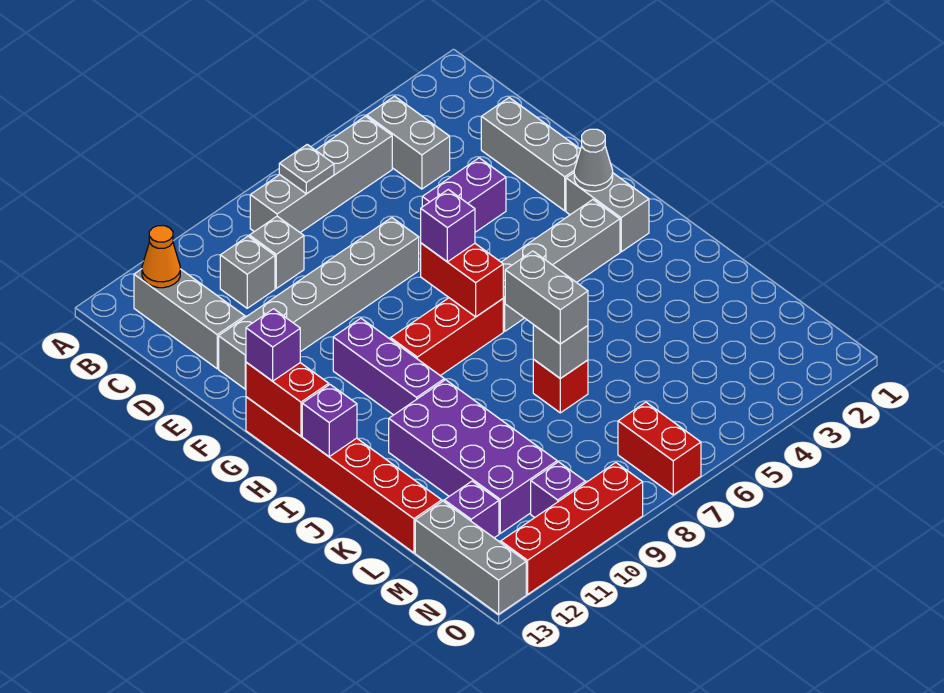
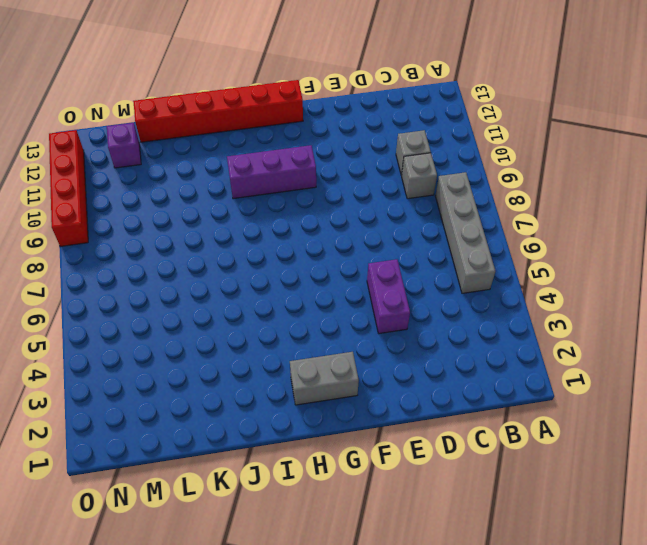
none -> grey brick B4:C4 level 1
none -> grey brick B12:D12 level 1
none -> grey brick D2:F2 level 1
none -> grey brick E7:E12 level 1

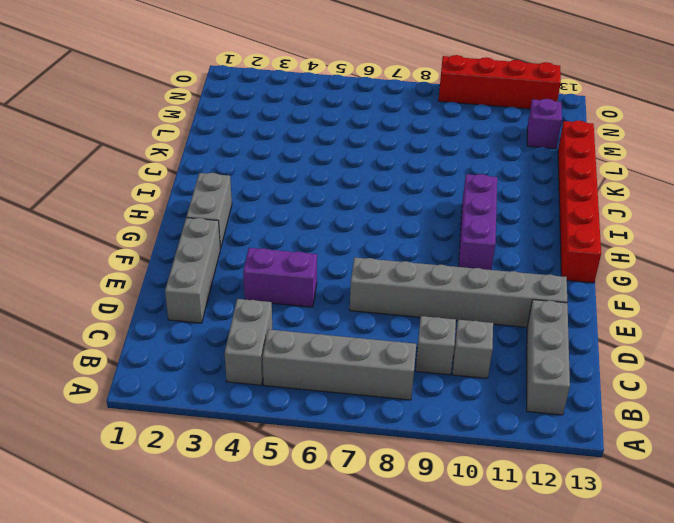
none -> grey brick H3:H6 level 1
none -> red brick H7:H9 level 1
none -> purple brick J10:M11 level 1
none -> red brick K7 level 1

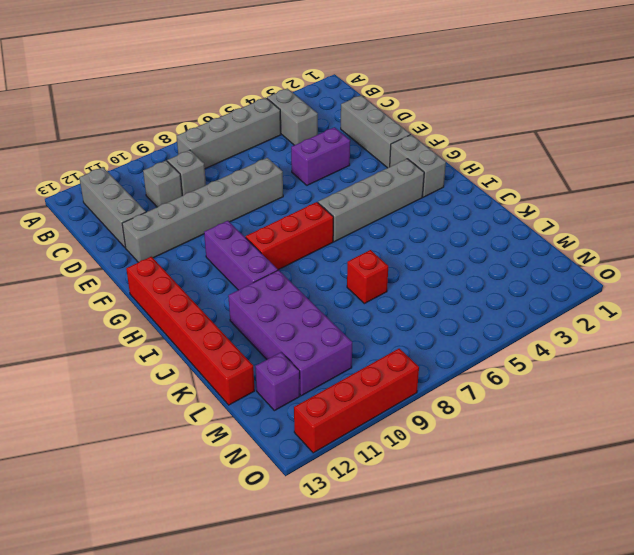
none -> grey brick M13:O13 level 1
none -> red brick N7:O7 level 1
none -> purple brick N10 level 1
none -> grey plate B7 level 2

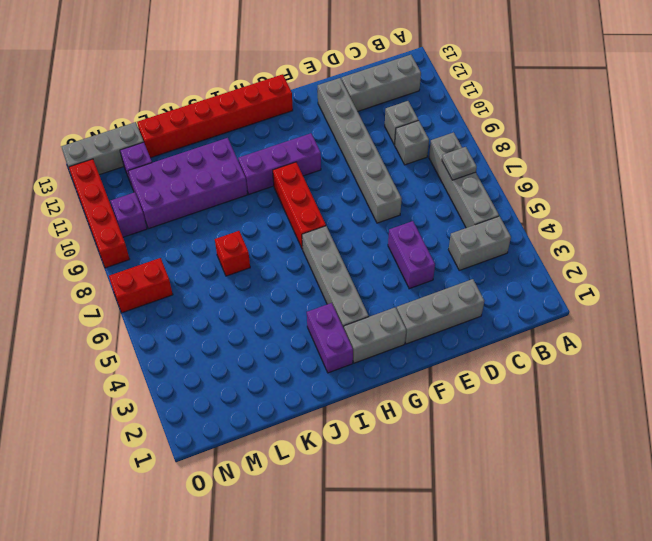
purple brick I2:I3 level 1 -> none
none -> orange cone B12 level 2
none -> grey cone G2 level 2
none -> red brick G7:H7 level 2
none -> red brick G13:H13 level 2

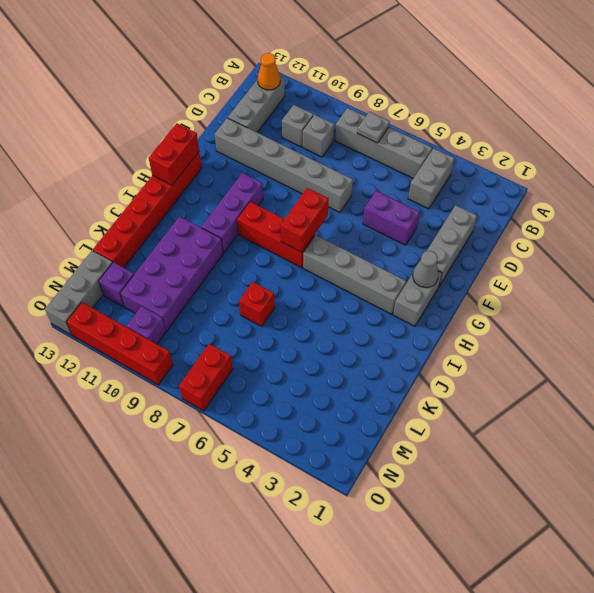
none -> purple brick I13 level 2
none -> grey brick K7 level 2
none -> purple brick G7 level 3
none -> purple brick G13 level 3

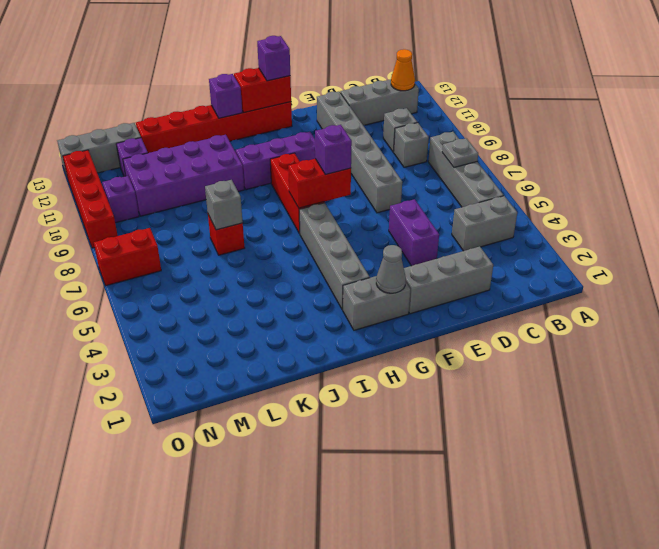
none -> grey brick J7:K7 level 3

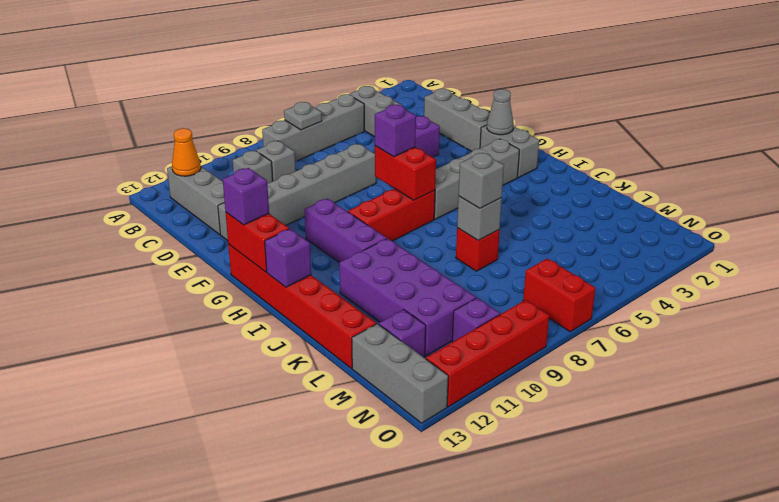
grey brick K7 level 3 -> grey brick J7:K7 level 3

